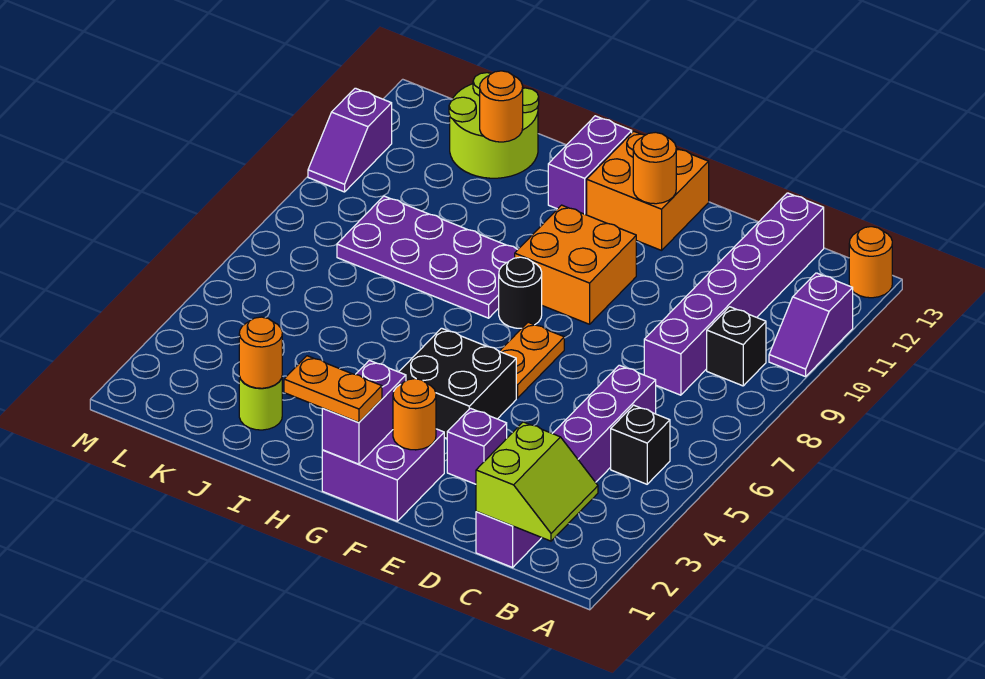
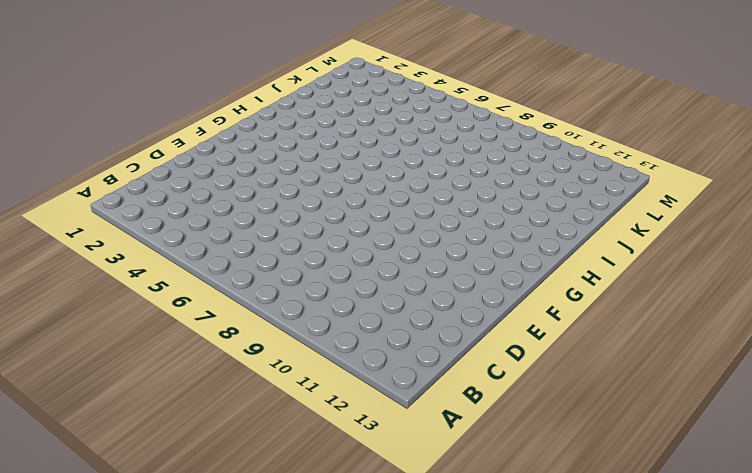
none -> purple slope A10:A11 level 1 top 11
none -> orange round brick A13 level 1
none -> black brick B5 level 1

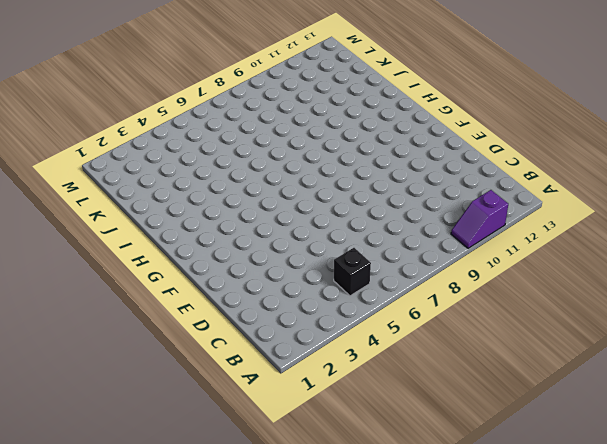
none -> orange round brick A13 level 1
none -> black brick B9 level 1
none -> purple brick C1:C6 level 1

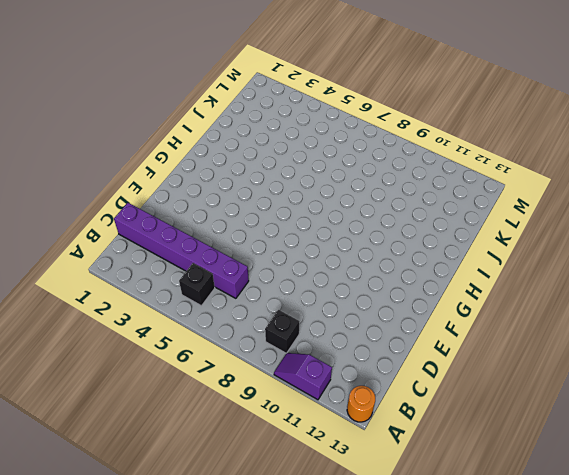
none -> purple brick C8:C13 level 1
none -> purple brick E3 level 1
none -> purple brick F1:G2 level 1

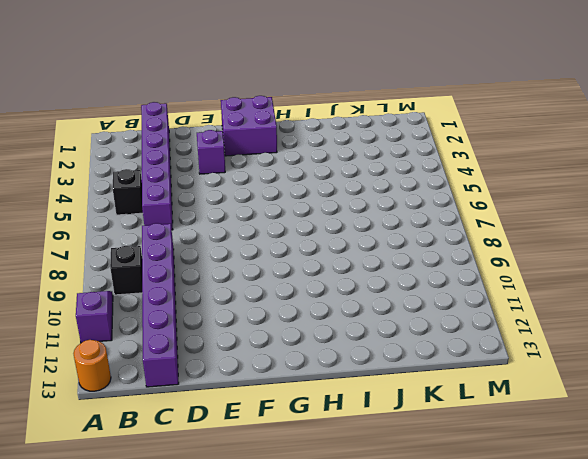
none -> black brick F4:G5 level 1
none -> orange plate F6:F7 level 1
none -> orange brick F9:G10 level 1

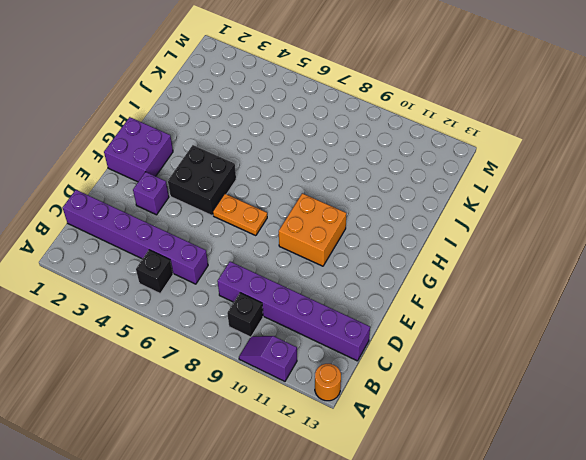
none -> orange brick F12:G13 level 1
none -> black round brick G8 level 1
none -> purple plate H8:K9 level 1

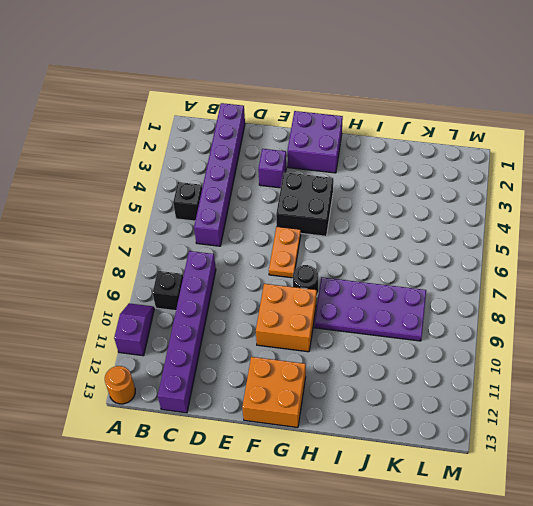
none -> purple brick H12:H13 level 1
none -> lime round brick J2 level 1
none -> lime round brick J12:K13 level 1

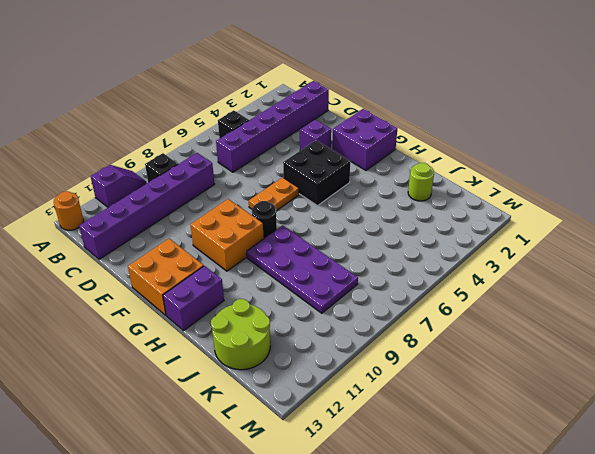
none -> purple slope M10:M11 level 1 top 11
none -> lime slope B1:C2 level 2 top C
none -> orange round brick F2 level 2

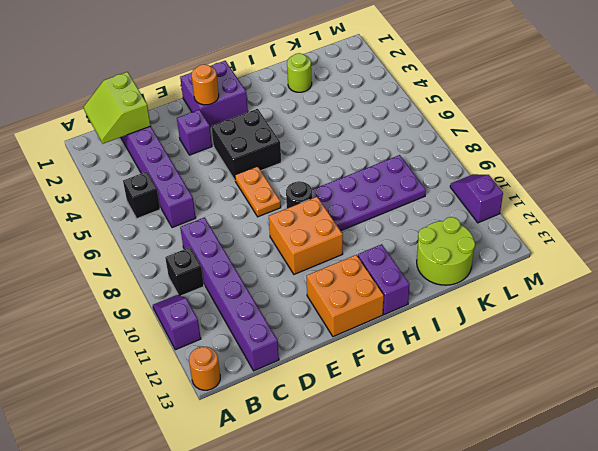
none -> orange round brick F12 level 2
none -> purple brick G1:G2 level 2
none -> orange round brick J2 level 2

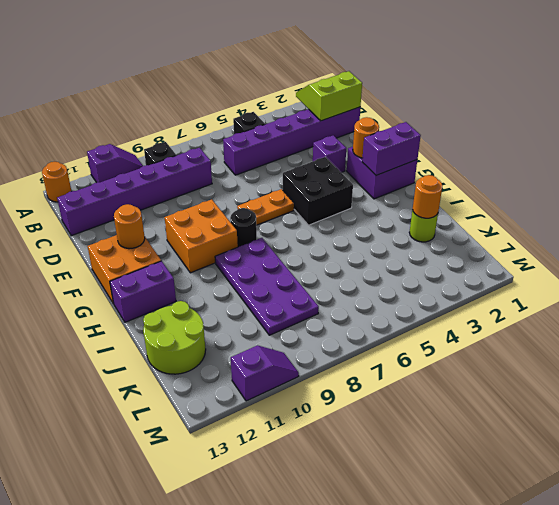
none -> orange round brick J12 level 2
none -> orange plate G1:H1 level 3

